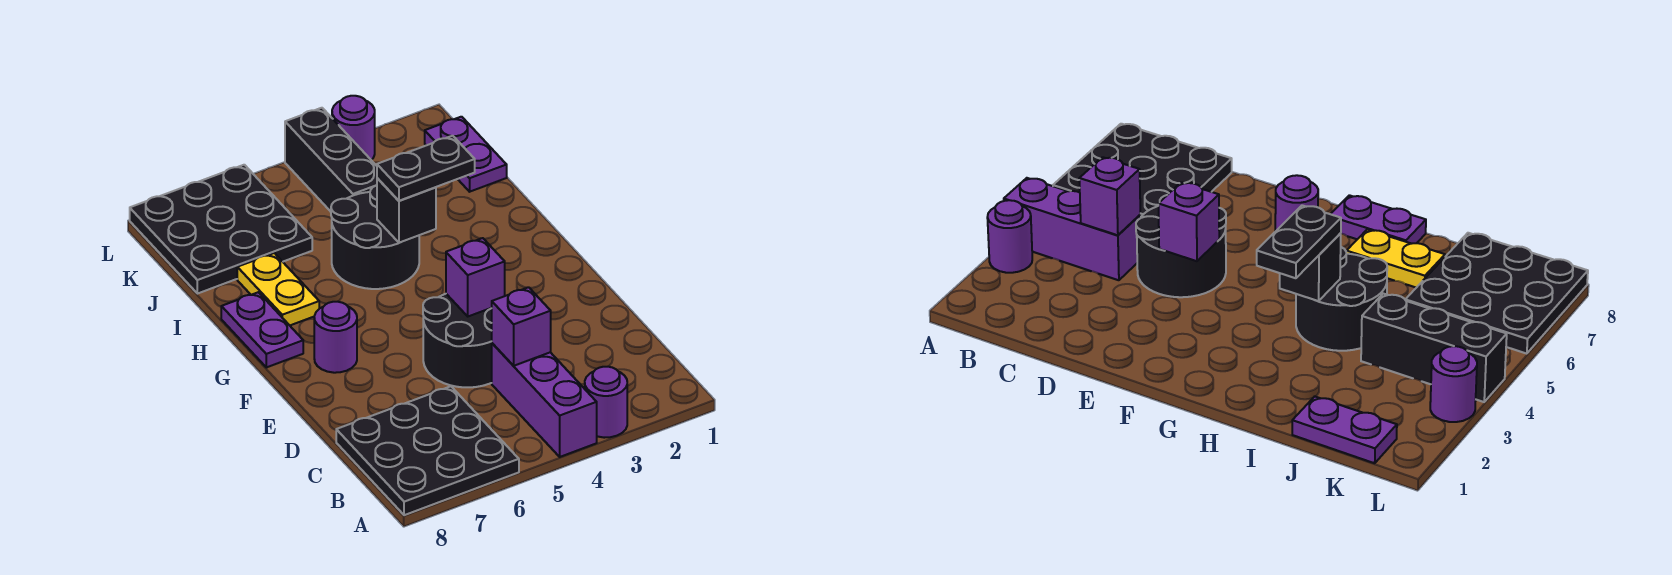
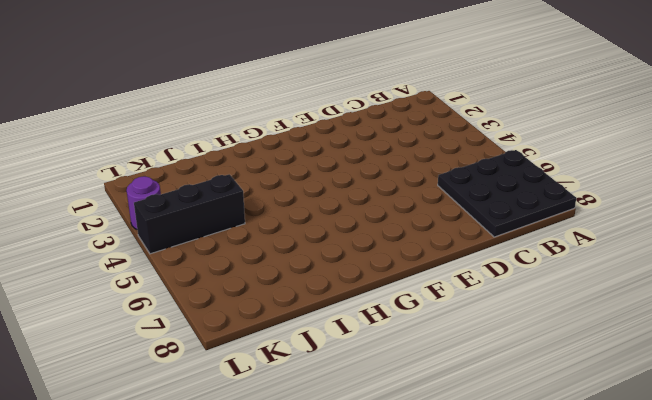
none -> purple round brick A3 level 1
none -> purple brick A4:C4 level 1
none -> black round brick D4:E5 level 1

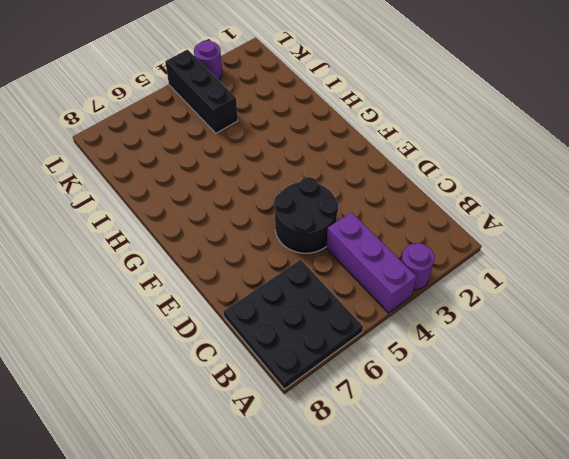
none -> purple round brick F7 level 1
none -> purple plate G8:H8 level 1
none -> black round brick H4:I5 level 1

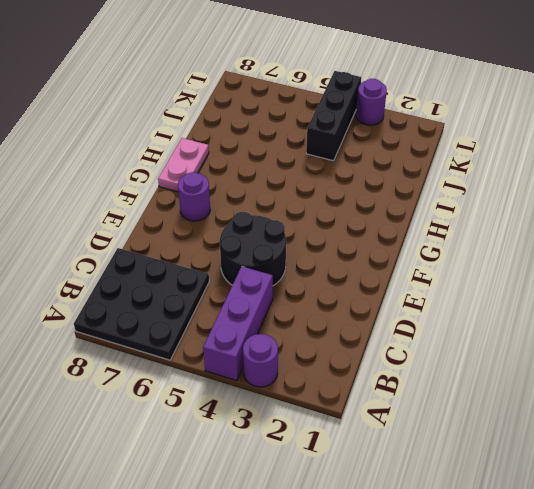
pink plate G8:H8 level 1 -> purple plate G8:H8 level 1
none -> black round brick H4:I5 level 1
none -> yellow plate H7:I7 level 1
none -> purple plate J1:K1 level 1

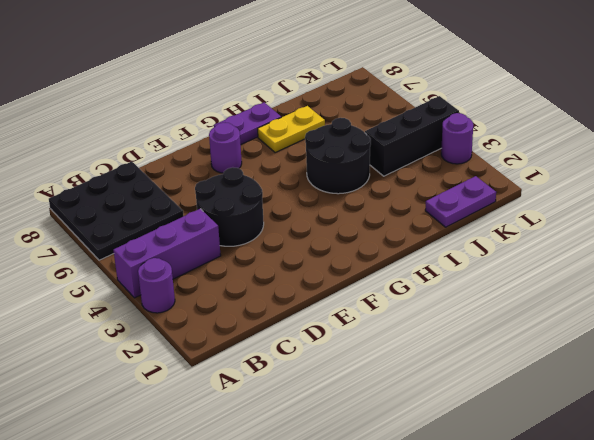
none -> black plate J6:L8 level 1
none -> purple brick C4 level 2
none -> purple brick E4 level 2

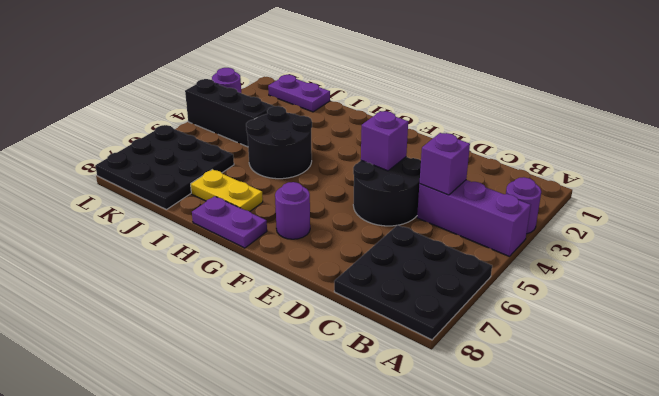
none -> black brick H4 level 2
none -> black plate H3:H4 level 3

